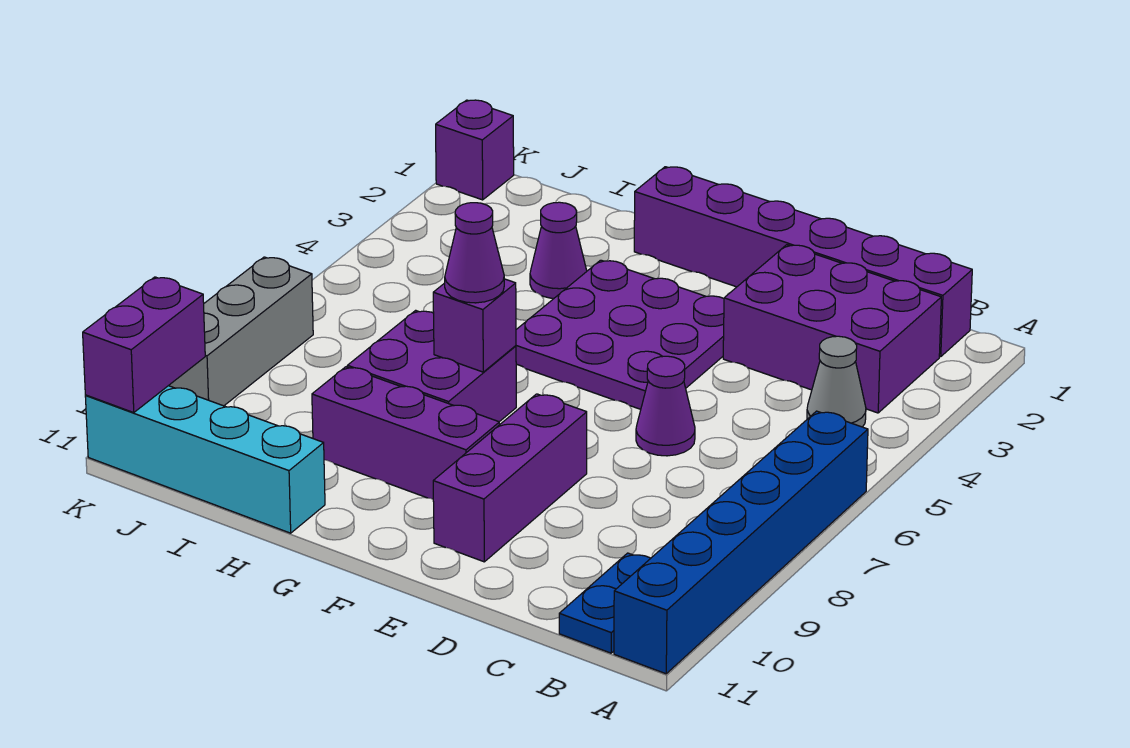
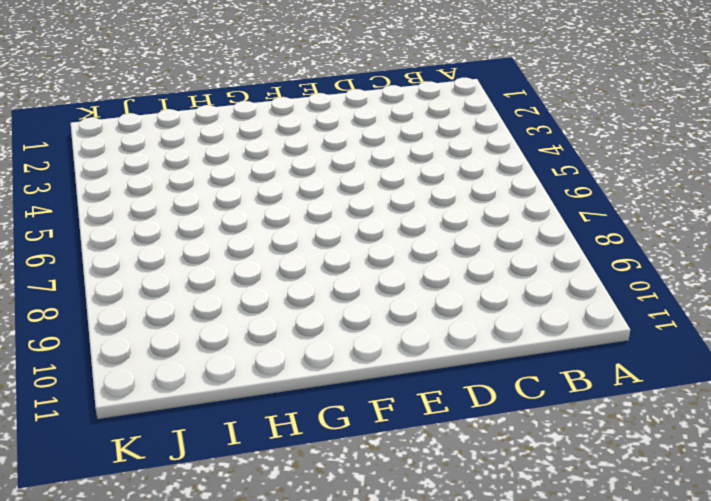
none -> blue brick A6:A11 level 1
none -> purple brick B1:G1 level 1
none -> purple brick B2:D3 level 1

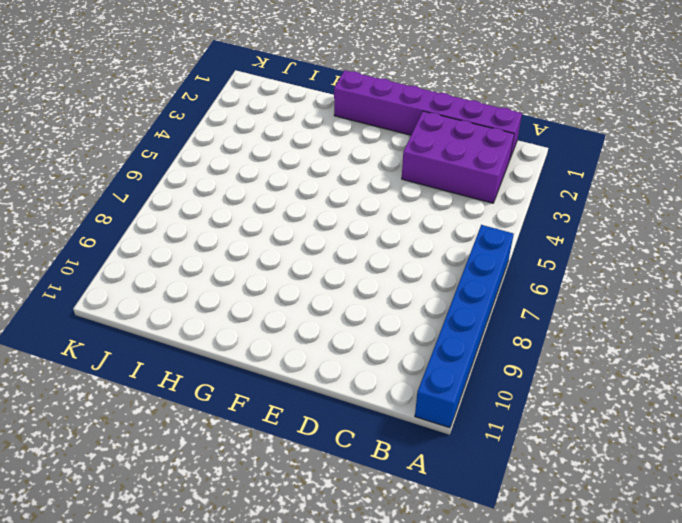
none -> grey cone B4 level 1
none -> blue plate B10:B11 level 1
none -> purple cone D6 level 1

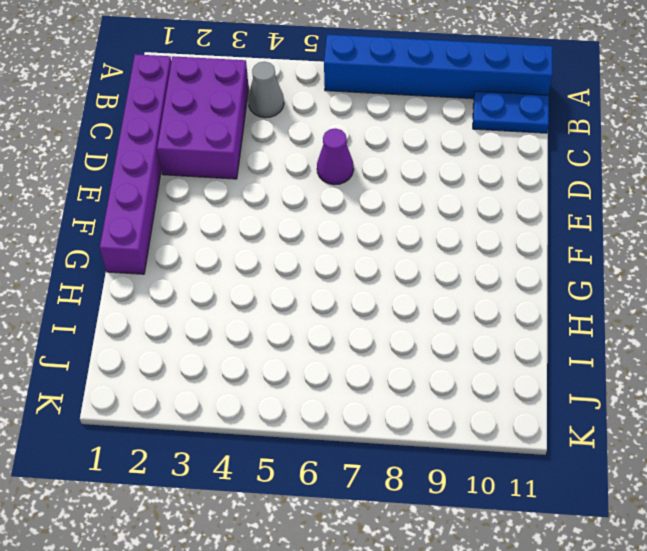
none -> purple plate E3:G5 level 1
none -> purple brick E8:E10 level 1
none -> purple brick F9:H9 level 1

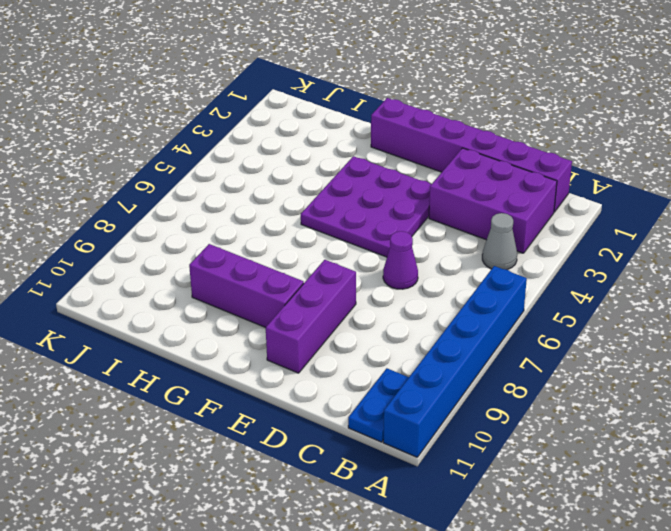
none -> purple brick G7:H8 level 1
none -> purple cone H3 level 1
none -> cyan brick H11:K11 level 1

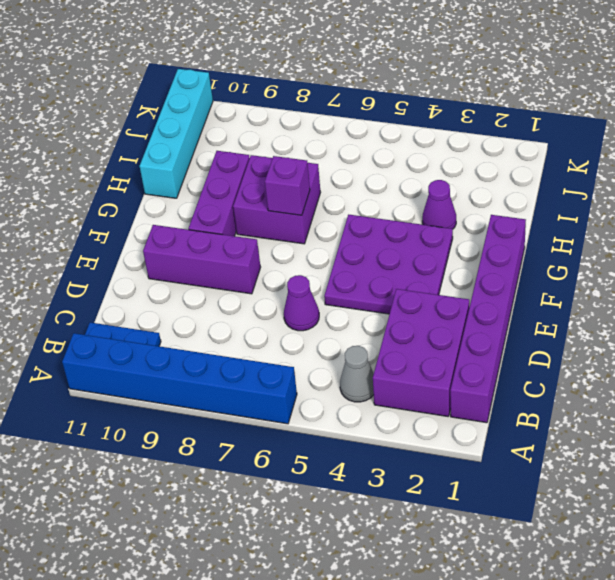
none -> purple brick K1 level 1
none -> grey brick K7:K9 level 1
none -> purple brick K10:K11 level 2

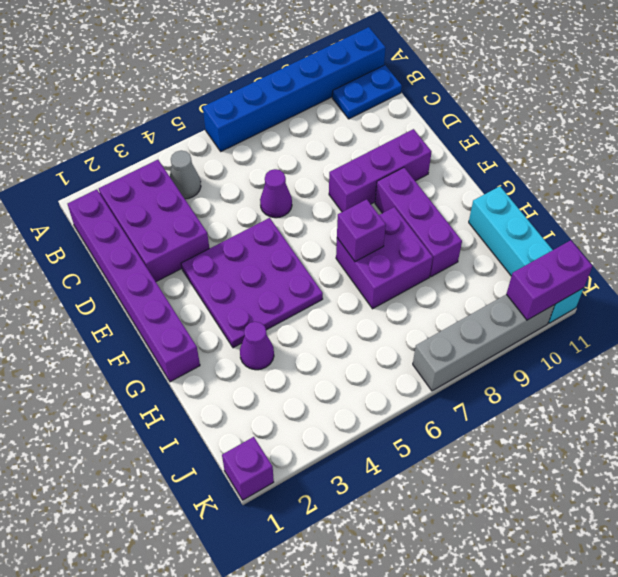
grey brick K7:K10 level 1 -> grey brick K7:K9 level 1
none -> purple cone G7 level 3

